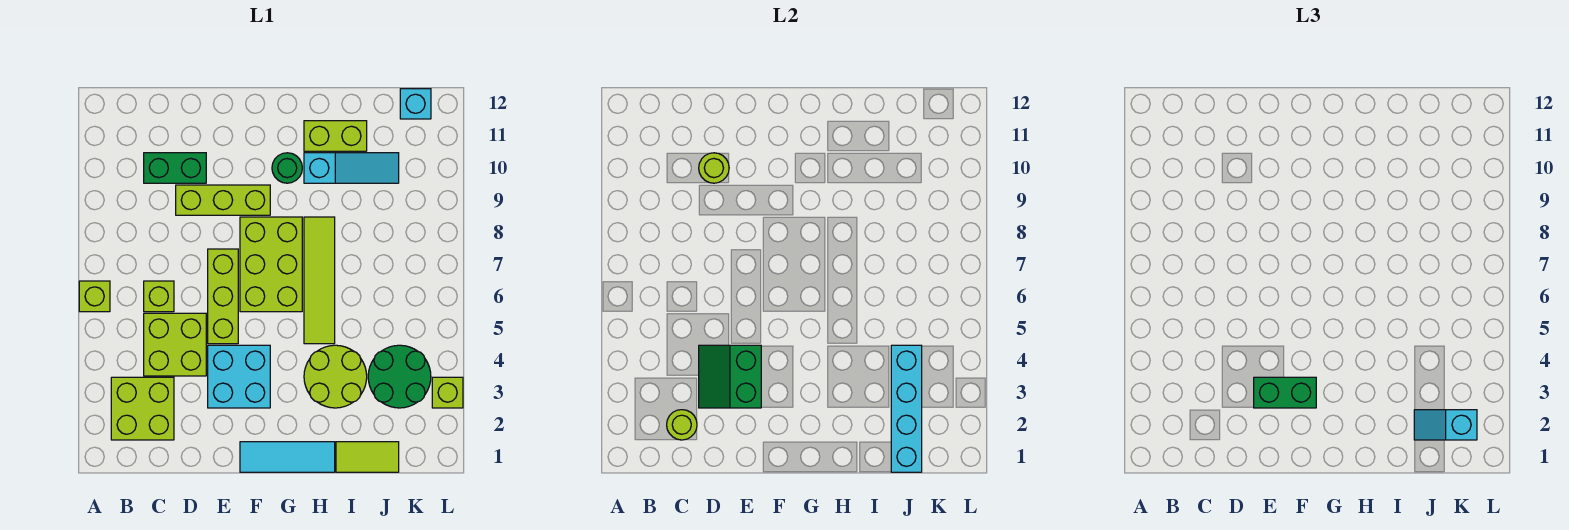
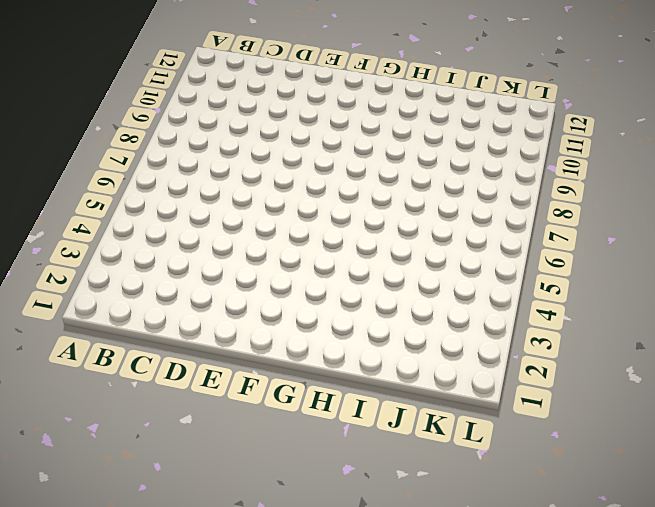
none -> lime brick A6 level 1
none -> lime brick B2:C3 level 1
none -> lime brick C4:D5 level 1

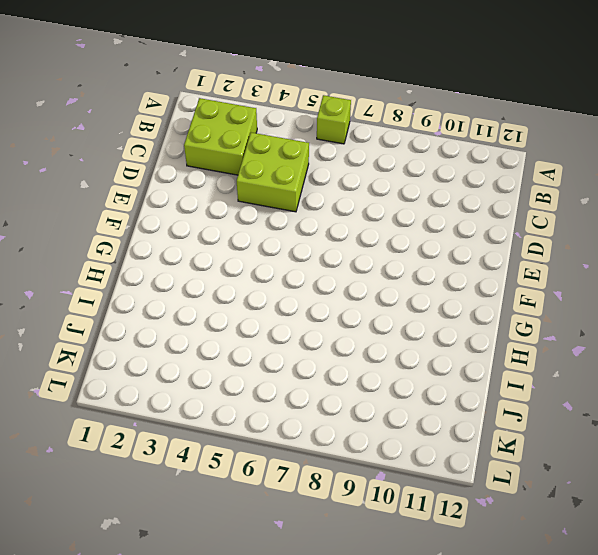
none -> lime brick C6 level 1
none -> green brick C10:D10 level 1
none -> lime brick D9:F9 level 1

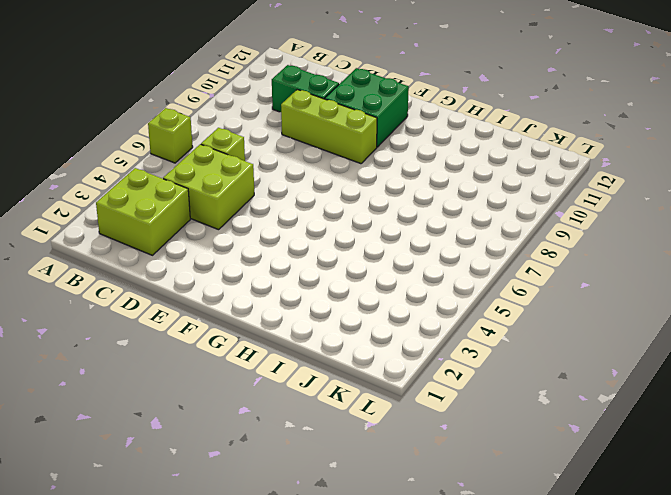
green brick E10:F11 level 1 -> none
none -> cyan brick E3:F4 level 1
none -> lime brick E5:E7 level 1
none -> cyan tile F1:H1 level 1

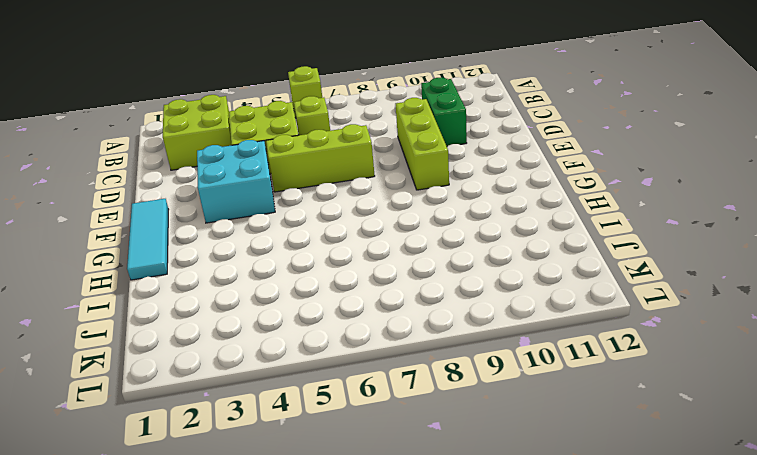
none -> lime brick F6:G8 level 1
none -> green round brick G10 level 1
none -> lime round brick H3:I4 level 1

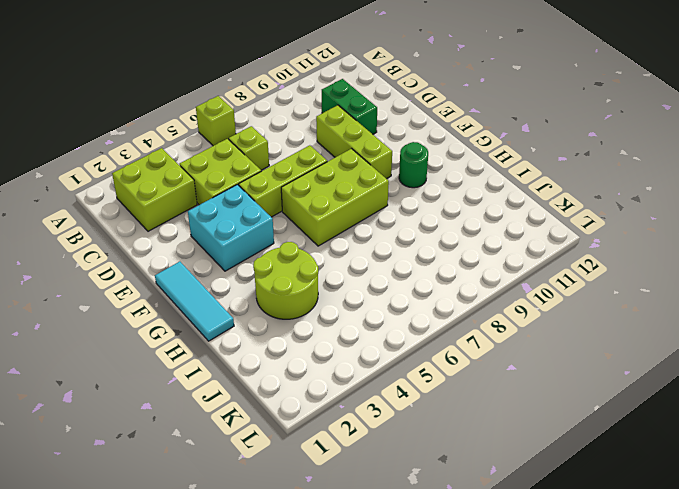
none -> lime tile H5:H8 level 1
none -> cyan slope H10:J10 level 1 top H
none -> lime brick H11:I11 level 1

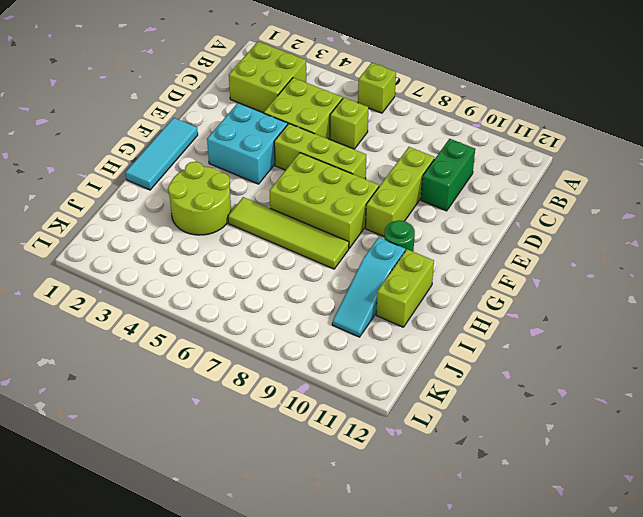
none -> lime tile I1:J1 level 1
none -> green round brick J3:K4 level 1
none -> cyan brick K12 level 1

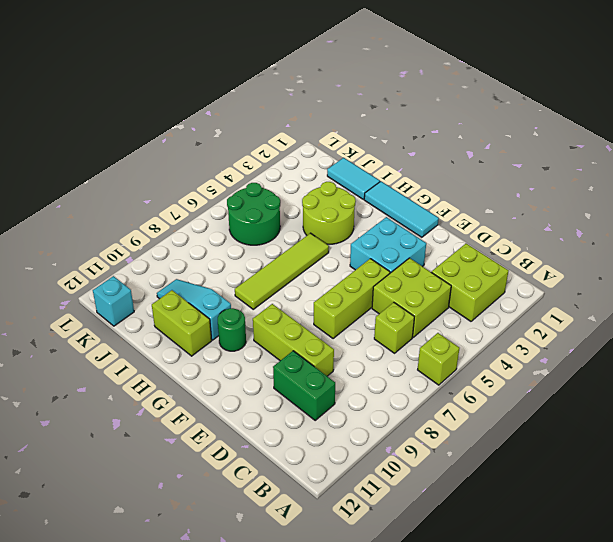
cyan tile I1:J1 level 1 -> lime tile I1:J1 level 1
green round brick J5:K6 level 1 -> green round brick J3:K4 level 1
none -> lime brick F6:G8 level 1
none -> lime brick L3 level 1
none -> lime round brick C2 level 2

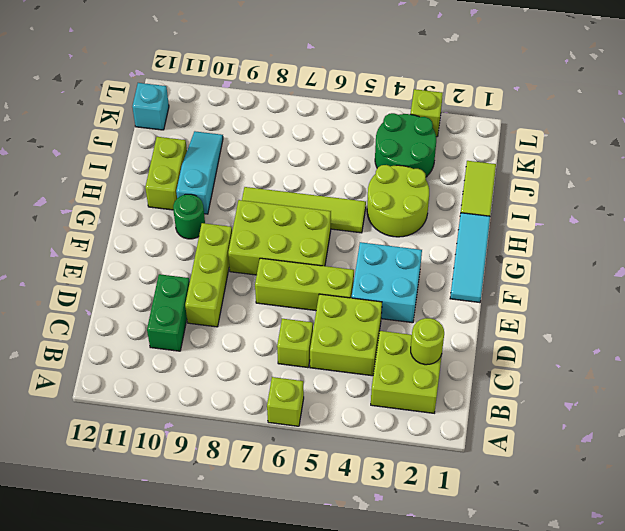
none -> green slope D3:E4 level 2 top E
none -> lime round brick D10 level 2
none -> cyan brick J1:J4 level 2

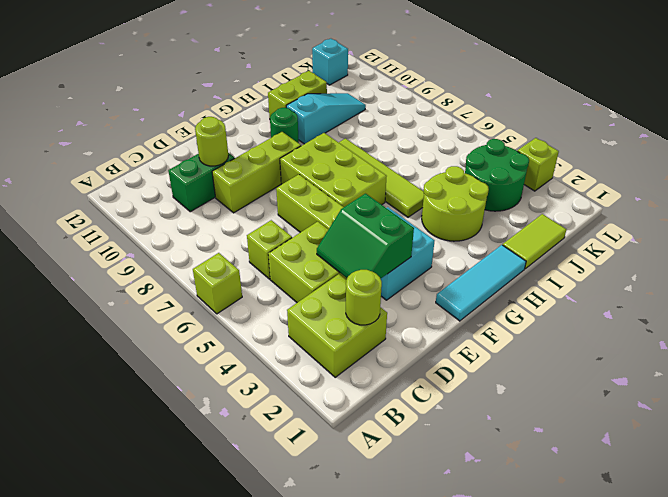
none -> cyan brick J1:J4 level 2
none -> green brick E3:F3 level 3
none -> cyan slope J2:K2 level 3 top K

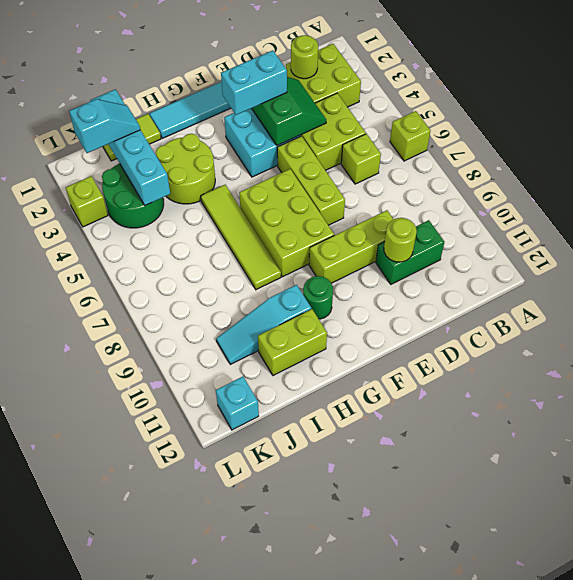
cyan brick E3:F3 level 3 -> green brick E3:F3 level 3

